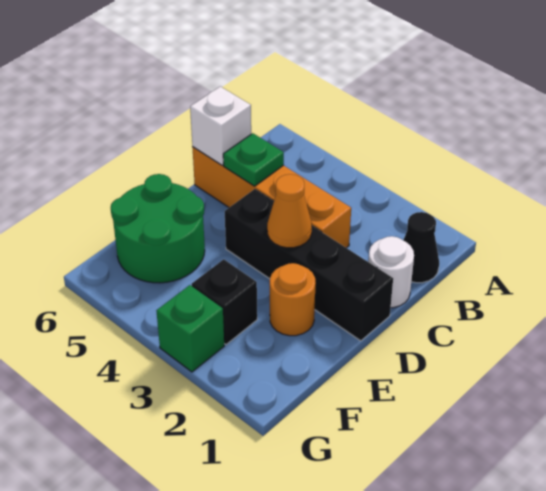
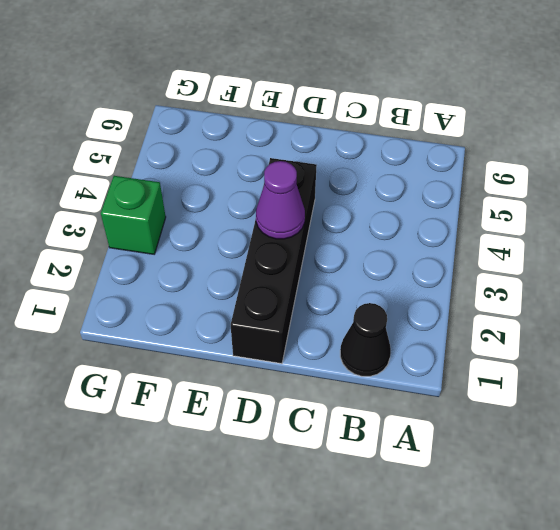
purple cone D3 level 2 -> orange cone D3 level 2
none -> white round brick C1 level 1
none -> orange brick C3:C6 level 1

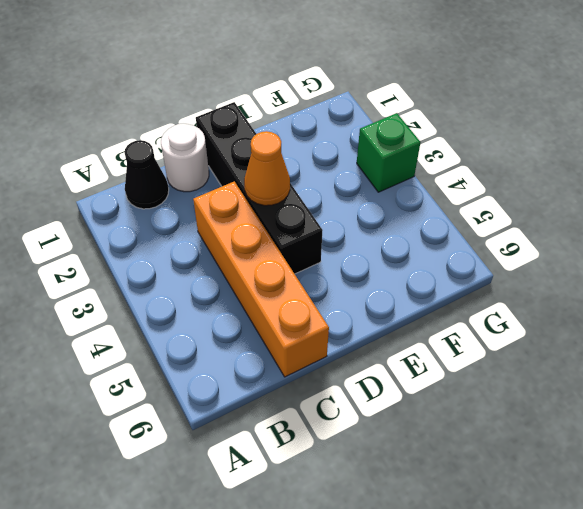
none -> orange round brick E2 level 1
none -> green round brick E5:F6 level 1

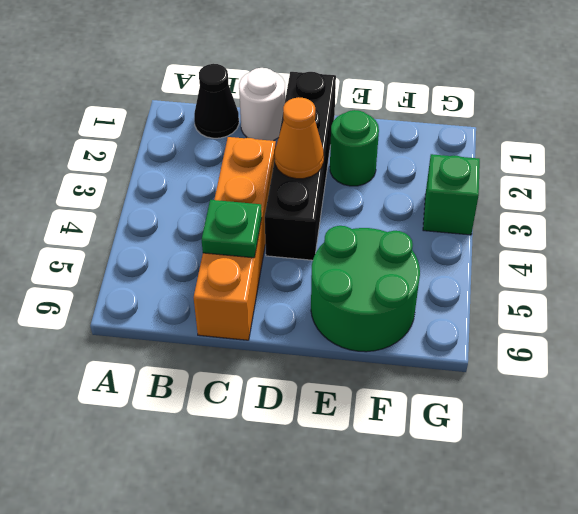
green round brick E2 level 1 -> orange round brick E2 level 1
none -> black brick F3 level 1
none -> white brick C6 level 2

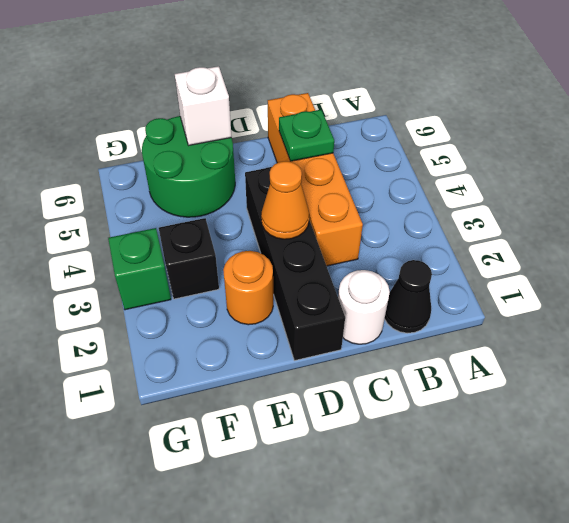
white brick E6 level 2 -> white brick C6 level 2

